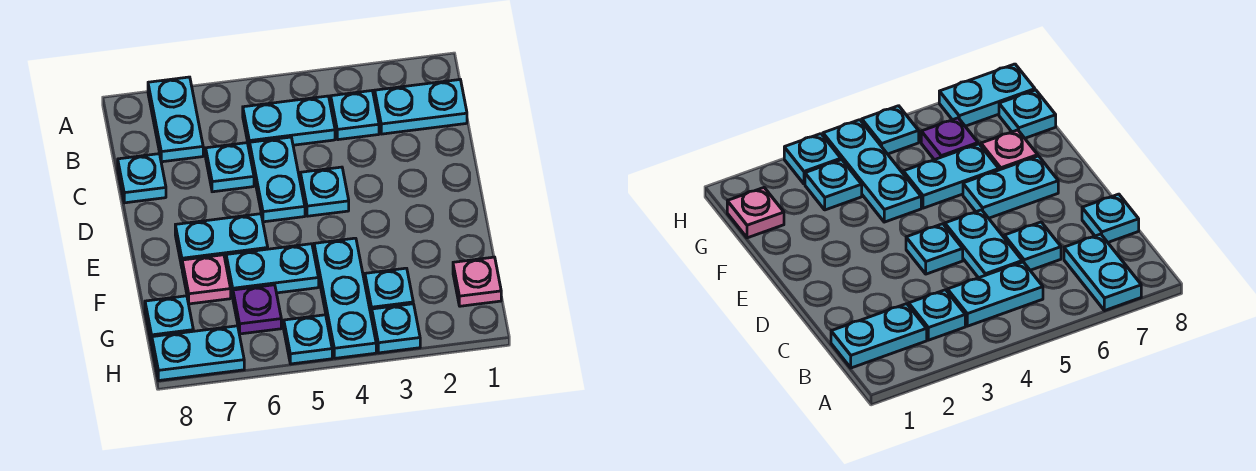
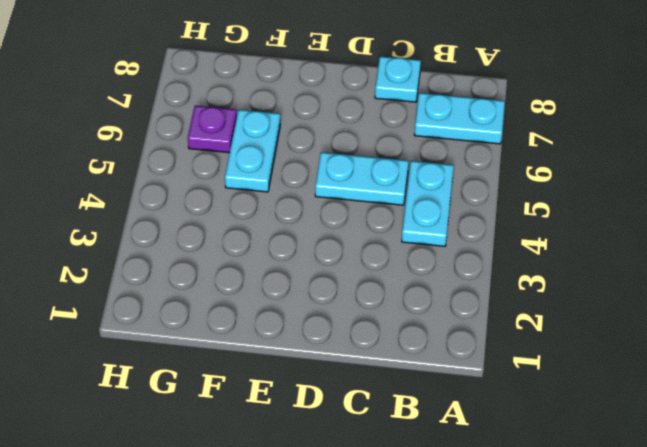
none -> cyan plate B1:B2 level 1
none -> cyan plate B3 level 1
none -> cyan plate C6 level 1

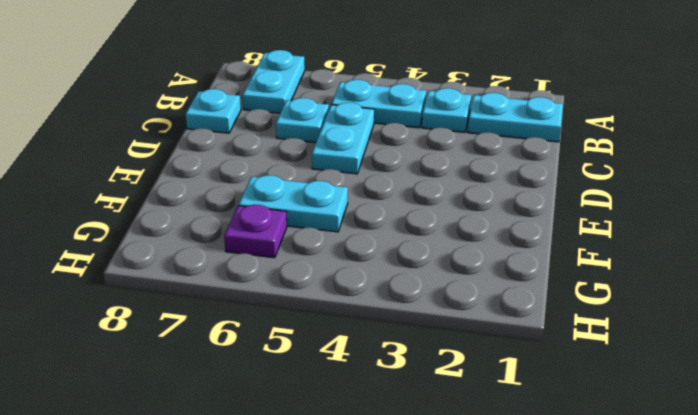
none -> cyan plate D4 level 1
none -> cyan plate E6:E7 level 1
none -> cyan plate F4:H4 level 1

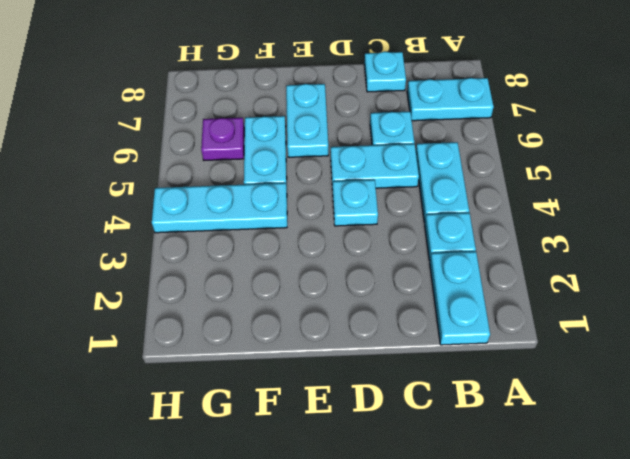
none -> pink plate F7 level 1
none -> pink plate G1 level 1
none -> cyan plate G3 level 1

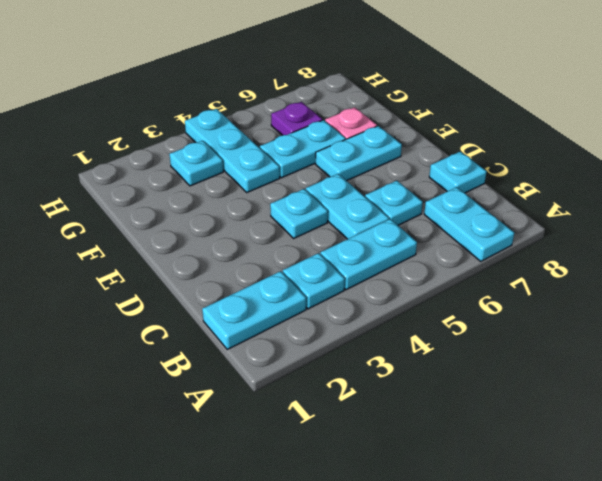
none -> pink plate G1 level 1
none -> cyan plate G8 level 1
none -> cyan plate H3 level 1

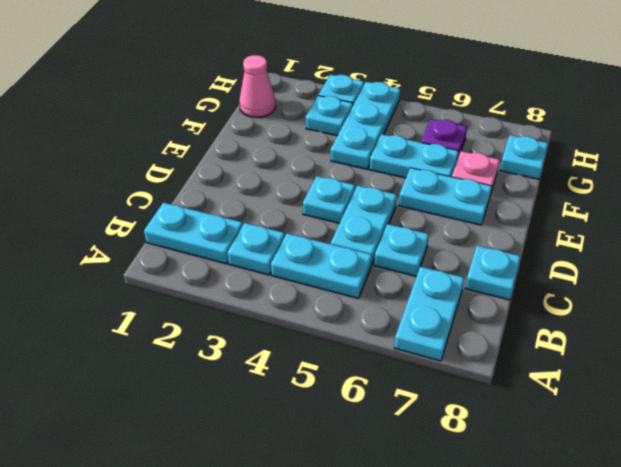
pink cone G1 level 1 -> pink plate G1 level 1
none -> cyan plate H5 level 1
none -> cyan plate H7:H8 level 1

